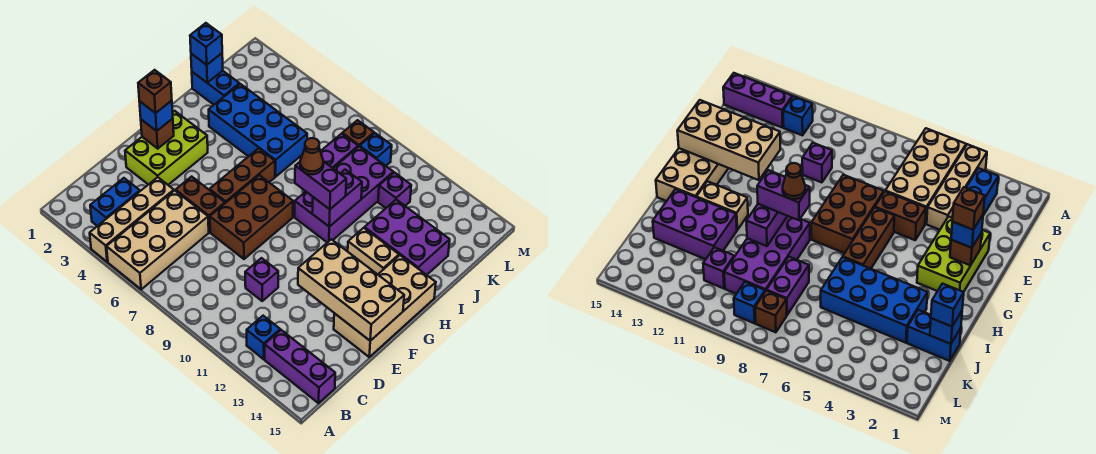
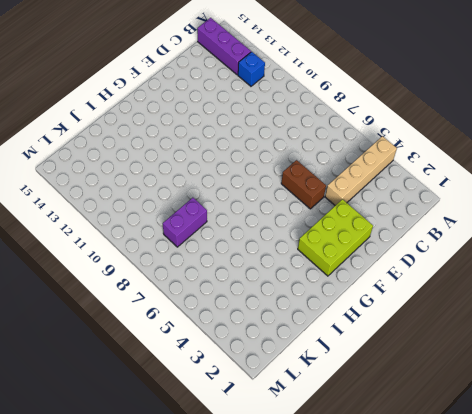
none -> tan brick A5:D6 level 1
none -> blue brick B3:C3 level 1
none -> purple brick D10 level 1

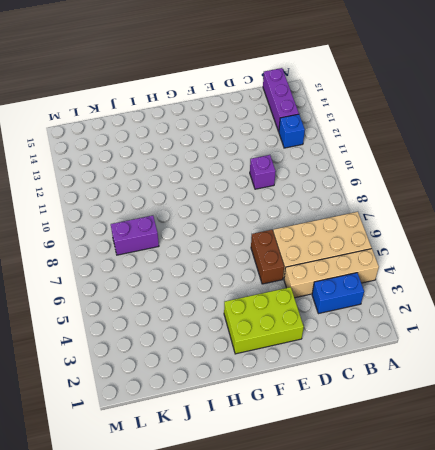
none -> brown brick E7:G8 level 1
none -> tan brick E14:H15 level 1
none -> brown brick F6:H6 level 1

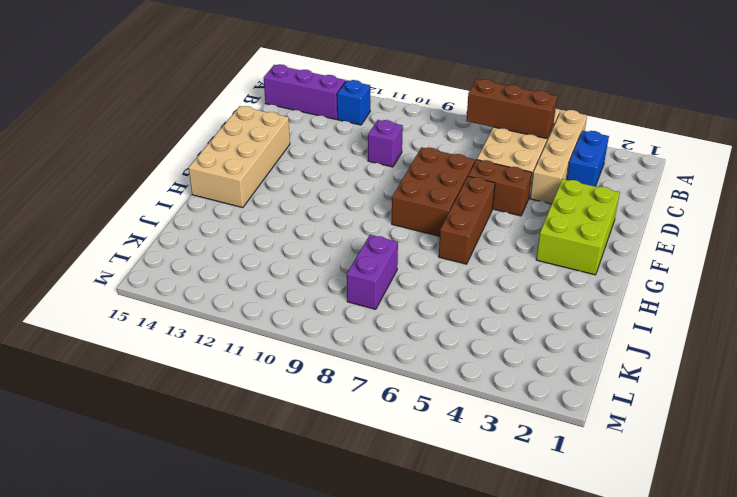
brown brick B5:B7 level 2 -> none
none -> purple brick H9:K10 level 1
none -> tan brick H12:H13 level 1
none -> blue brick I3:J6 level 1

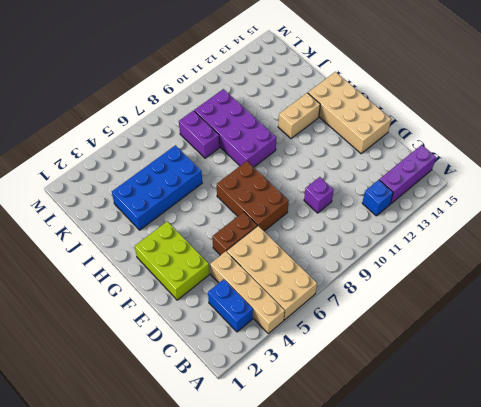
none -> brown brick F6:H6 level 1
none -> purple brick I12:J14 level 1
none -> blue brick J1:J2 level 1

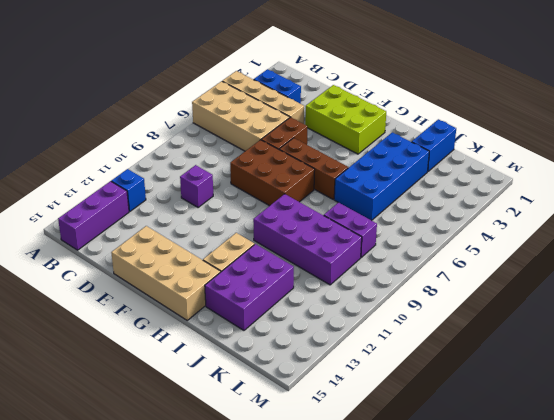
none -> purple brick K11 level 1
none -> brown brick L8 level 1
none -> blue brick L9 level 1

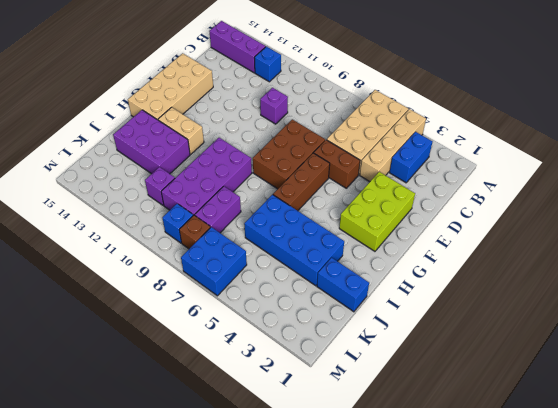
blue brick L6:M7 level 1 -> none
none -> tan brick E12:F15 level 2
none -> brown brick F2 level 2
none -> purple brick H10:I10 level 2

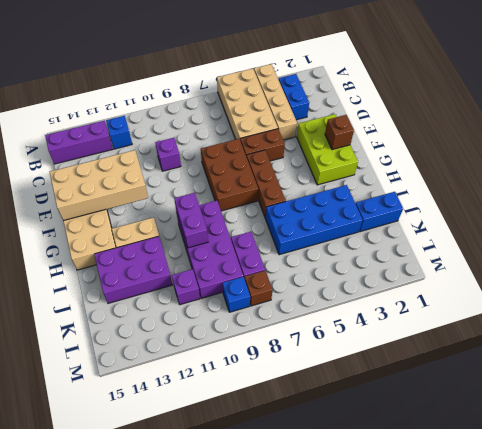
none -> blue brick J1 level 2
none -> blue brick F2 level 3
none -> purple brick H9:H10 level 3

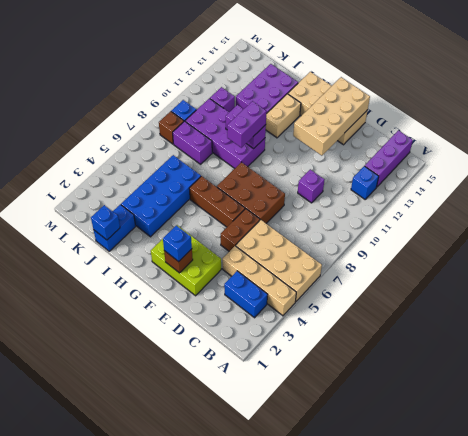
none -> blue brick J1 level 3
none -> brown brick F2 level 4
none -> brown cone H9 level 4

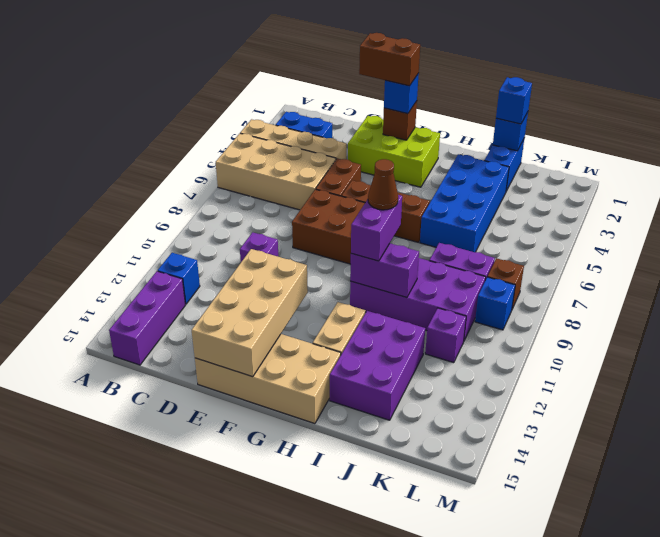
brown brick E2:F2 level 4 -> brown brick F2 level 4

